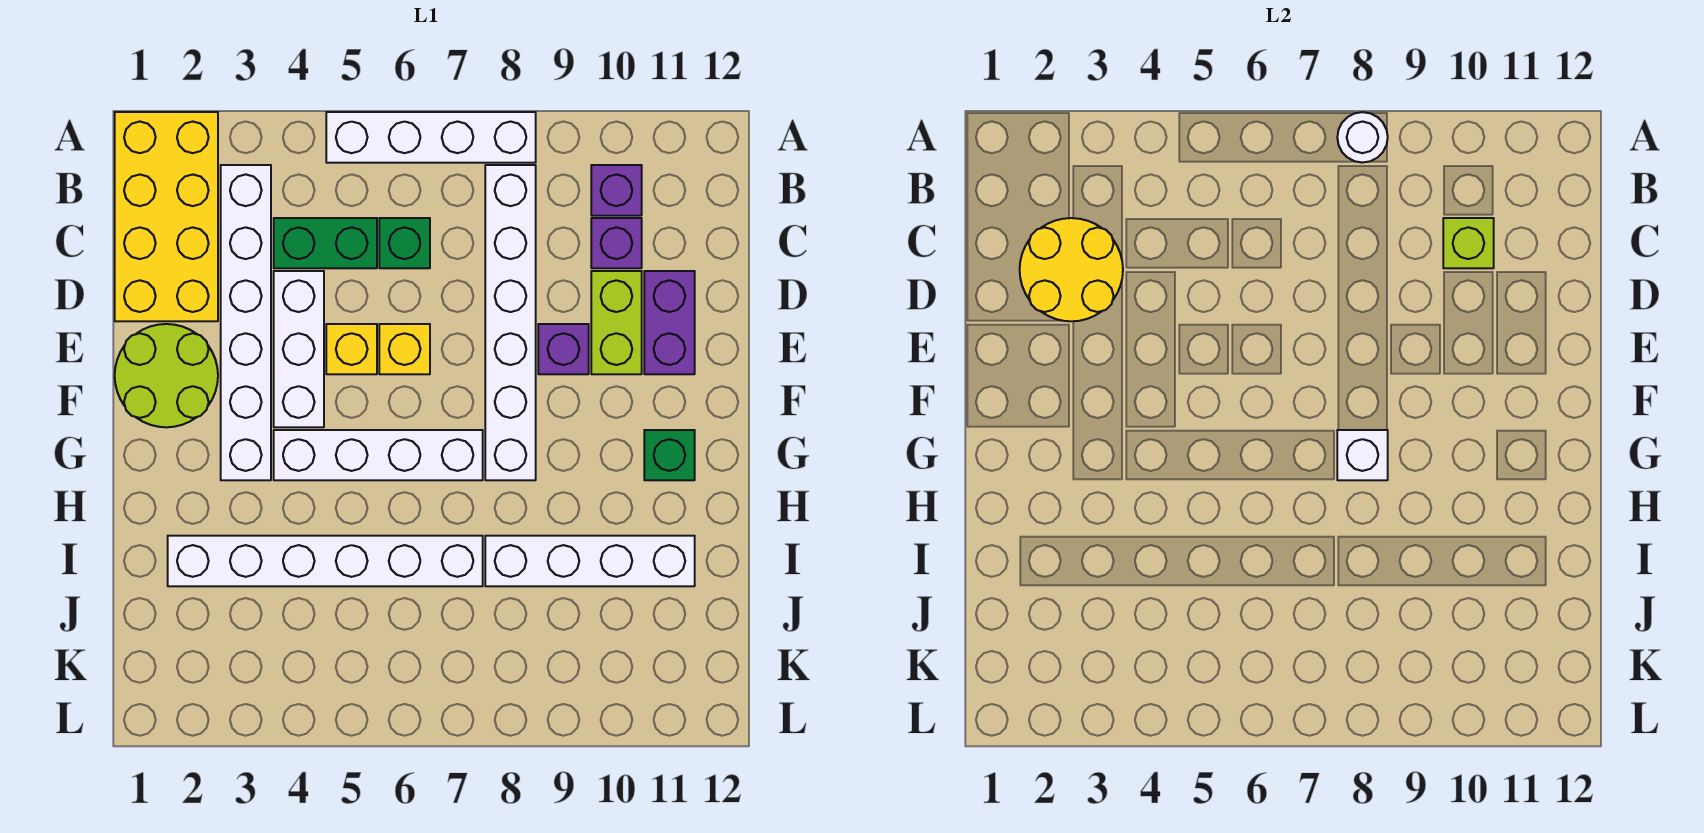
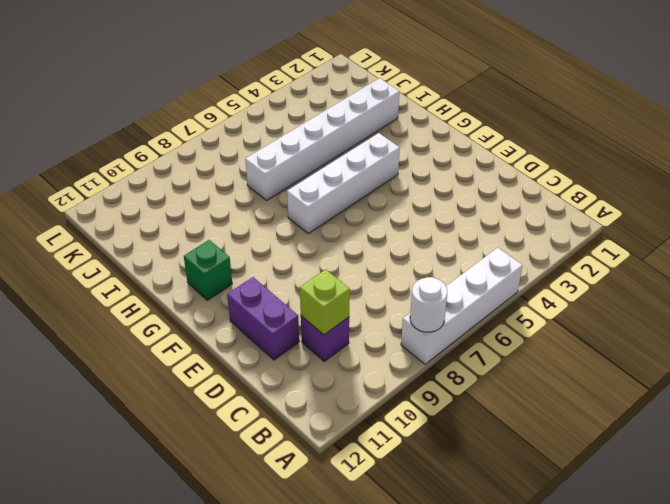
none -> yellow brick A1:D2 level 1
none -> white brick B3:G3 level 1
none -> white brick B8:G8 level 1

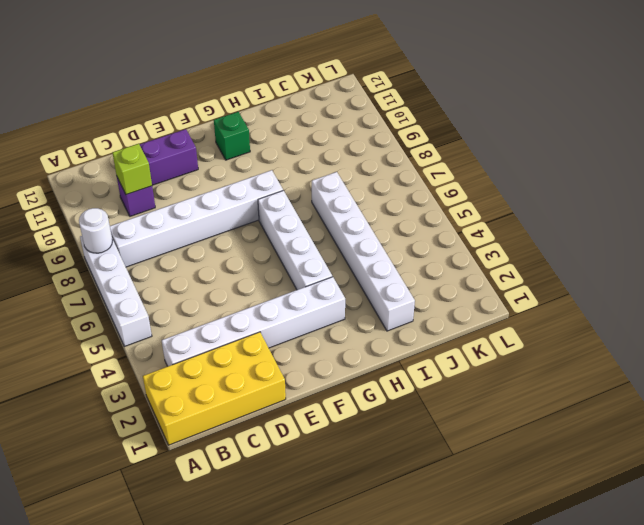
none -> purple brick B10 level 1
none -> green brick C4:C5 level 1
none -> green brick C6 level 1

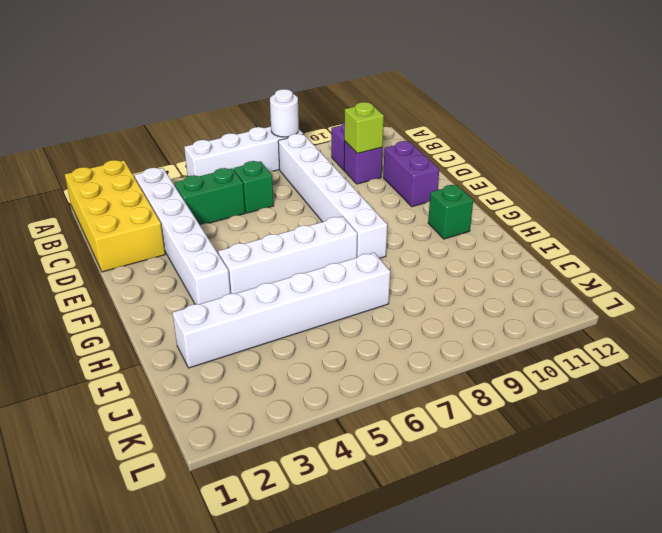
none -> white brick D4:F4 level 1
none -> lime brick D10:E10 level 1
none -> lime round brick E1:F2 level 1

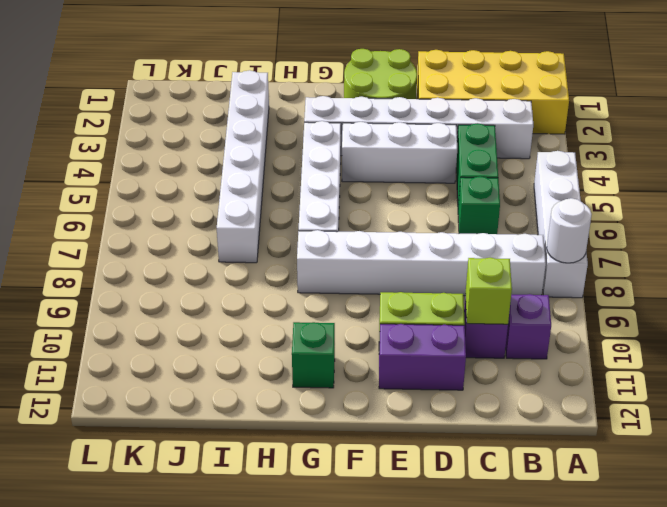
none -> yellow brick E5 level 1
none -> yellow brick E6 level 1
none -> purple brick E9 level 1

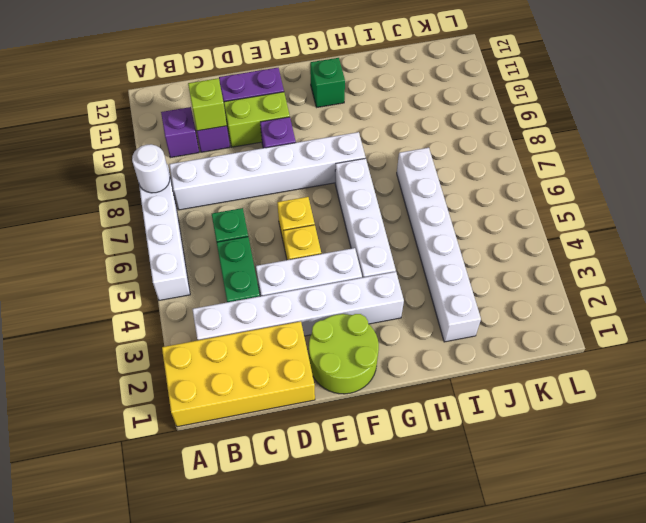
none -> white brick I8:I11 level 1
none -> yellow round brick C2:D3 level 2
none -> white brick G8 level 2

